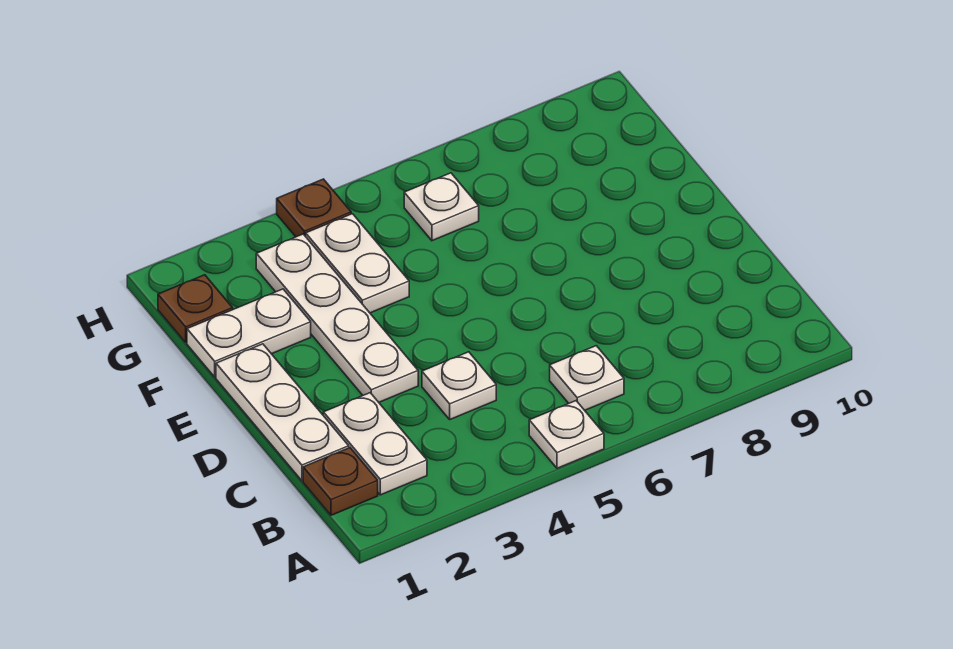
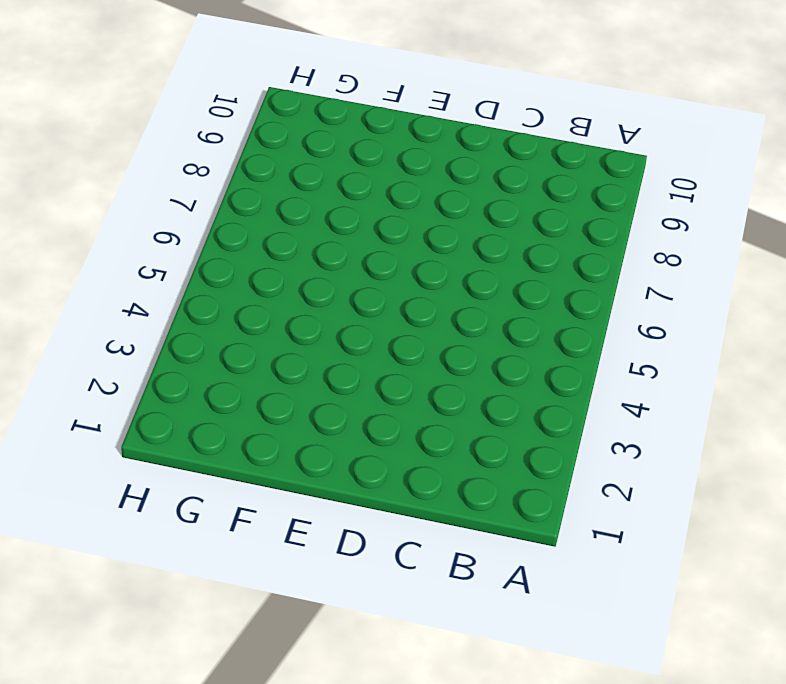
none -> white plate A5 level 1
none -> brown plate B1 level 1
none -> white plate B2:C2 level 1

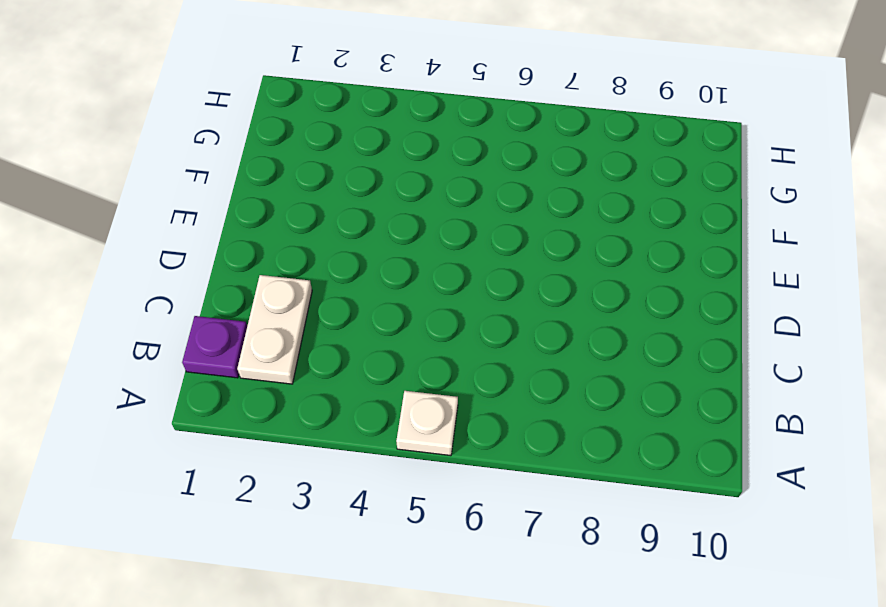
purple plate B1 level 1 -> brown plate B1 level 1
none -> white plate B6 level 1
none -> white plate C1:E1 level 1
none -> white plate C4 level 1

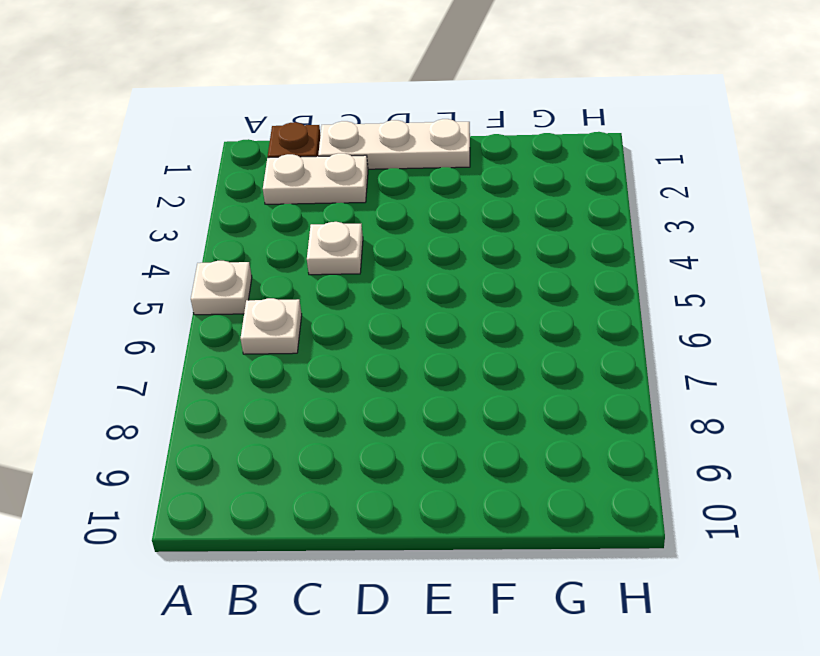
none -> white plate D3:G3 level 1
none -> white plate F1:F2 level 1
none -> white plate F4:G4 level 1

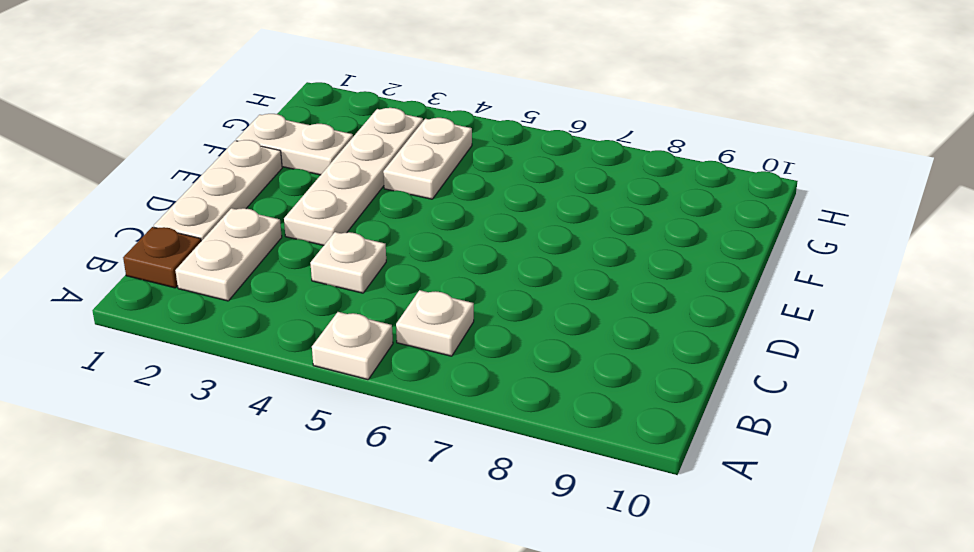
none -> brown plate G1 level 1
none -> white plate G6 level 1
none -> brown plate H4 level 1

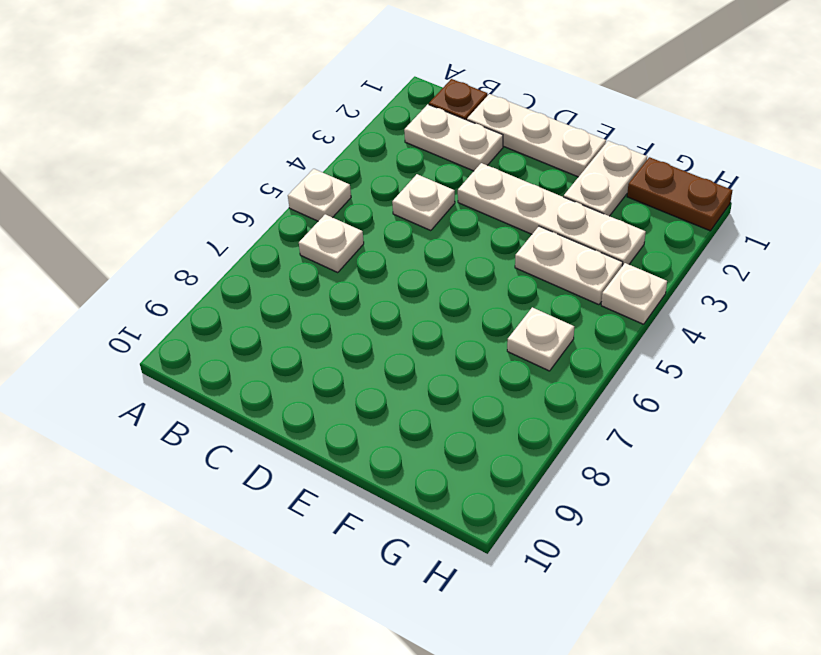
brown plate G1:H1 level 1 -> brown plate G1 level 1
white plate H4 level 1 -> brown plate H4 level 1

